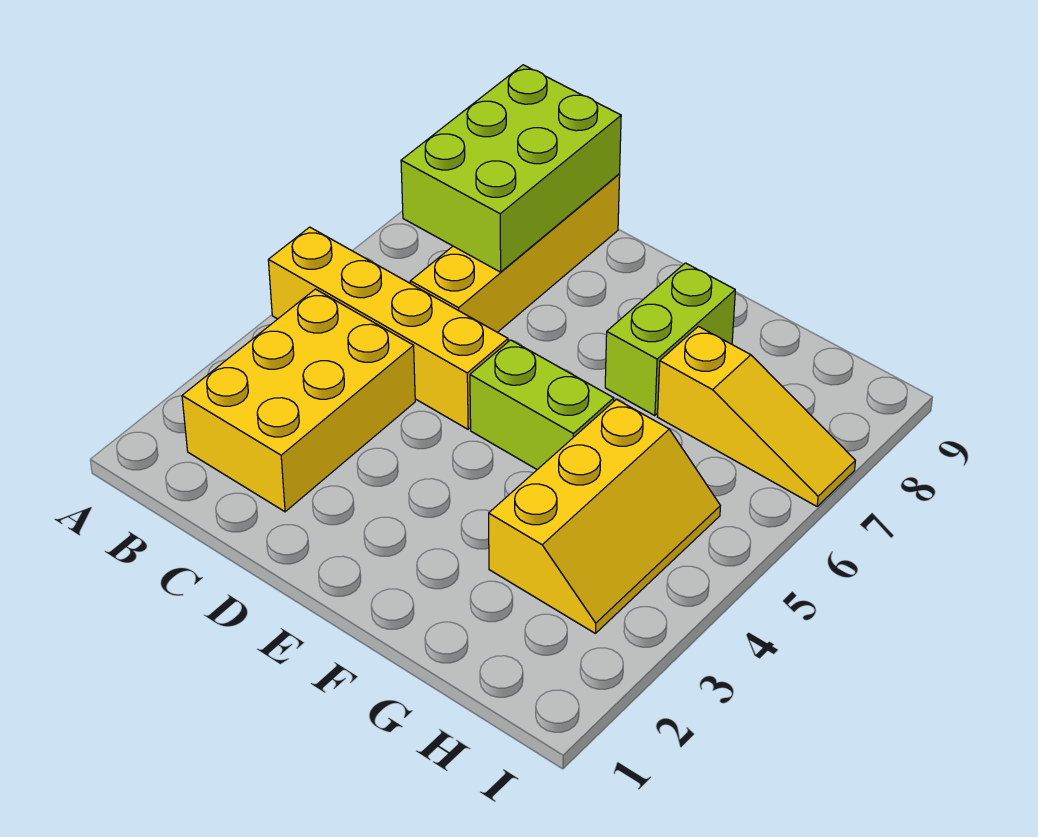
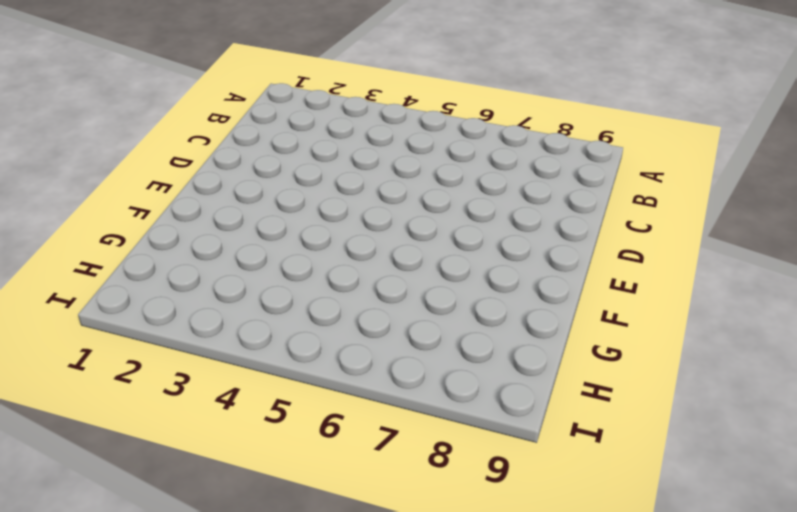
none -> yellow brick A5:D5 level 1
none -> yellow brick B2:C4 level 1

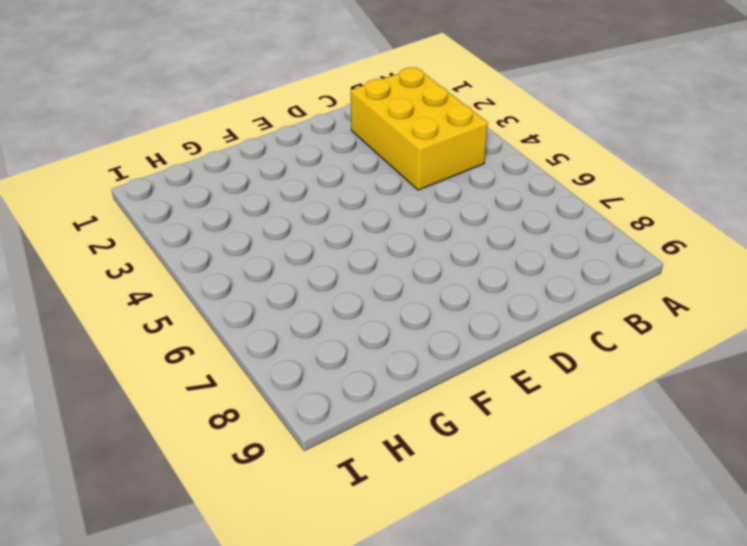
none -> yellow brick A5:D5 level 1
none -> yellow brick C6:C9 level 1

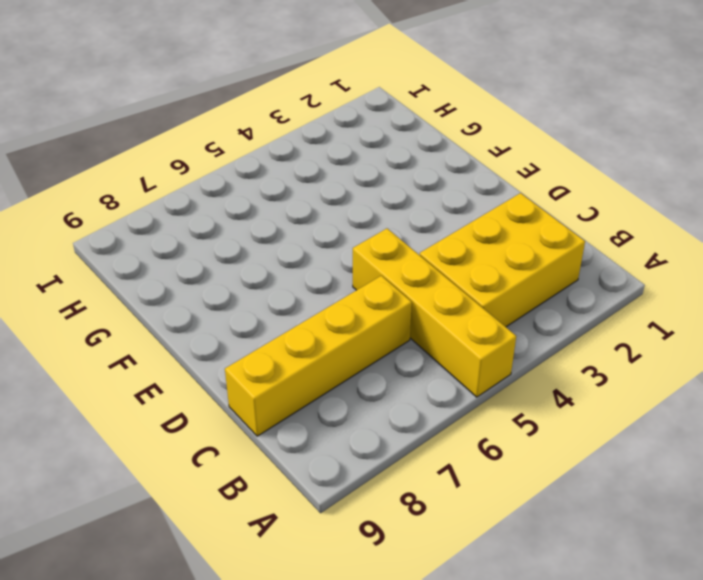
none -> lime brick E5:F5 level 1
none -> lime brick F7:F8 level 1

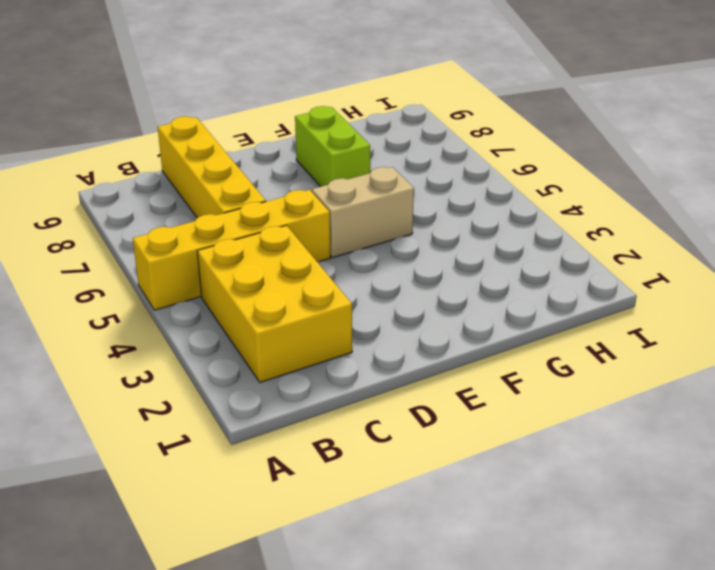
tan brick E5:F5 level 1 -> lime brick E5:F5 level 1
none -> yellow slope G3:H5 level 1 top G
none -> yellow slope G7:I7 level 1 top G

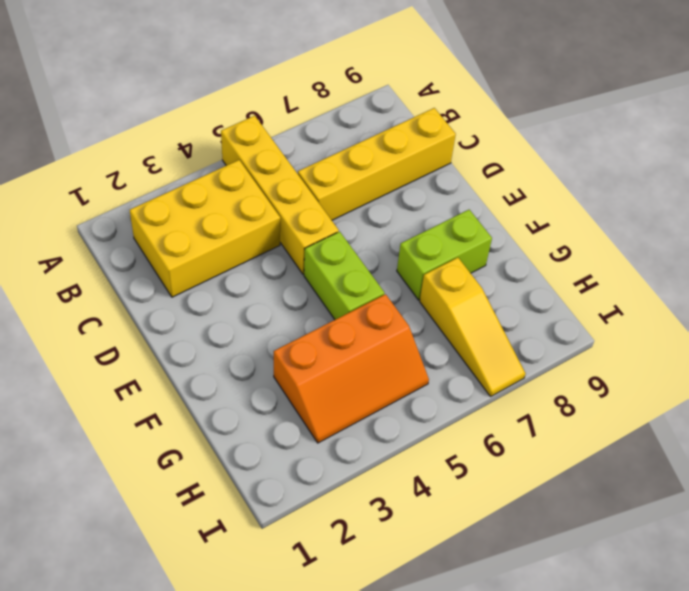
orange slope G3:H5 level 1 top G -> yellow slope G3:H5 level 1 top G
none -> lime brick B7:C9 level 2

